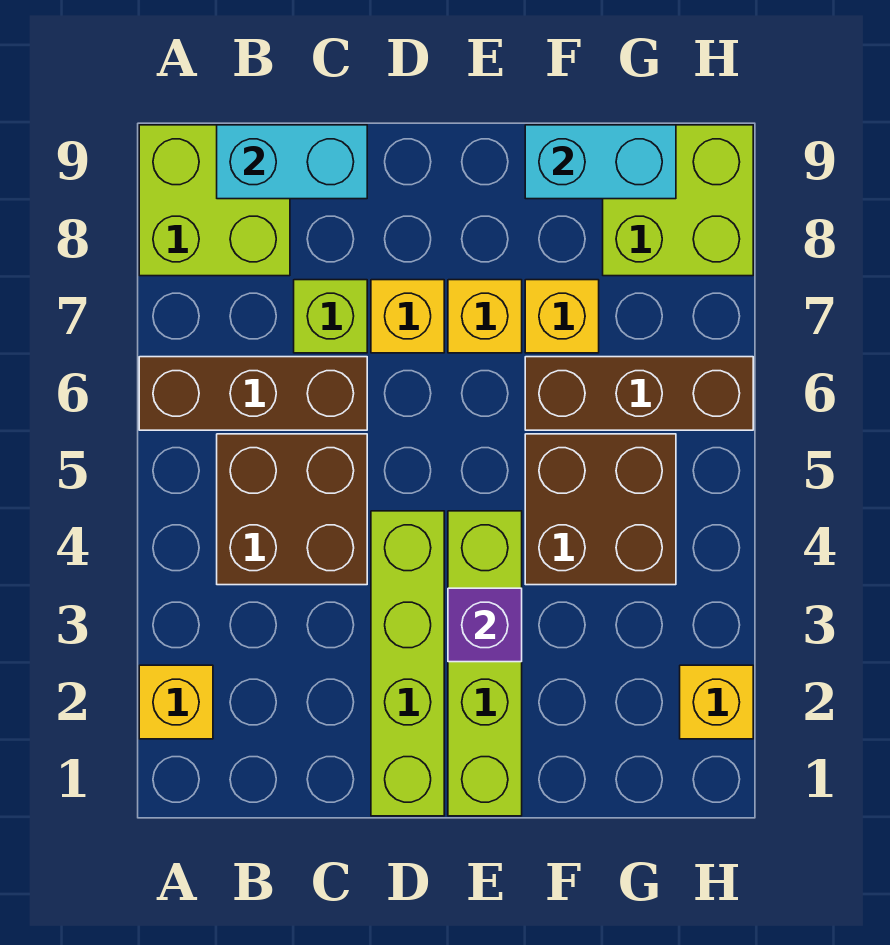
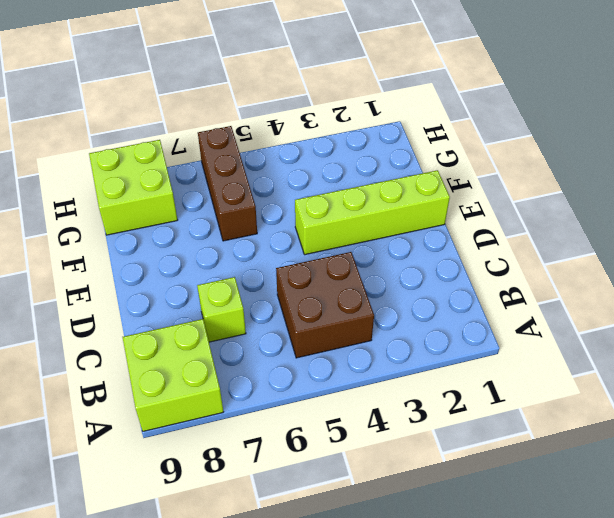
none -> yellow brick A2 level 1
none -> brown brick A6:C6 level 1
none -> lime brick D1:D4 level 1

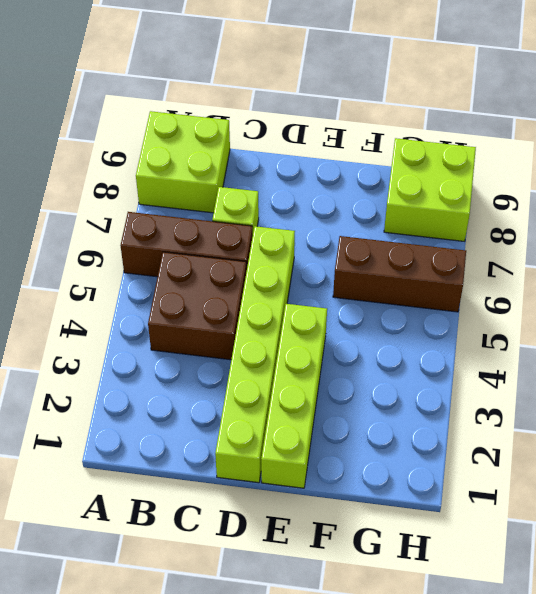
lime brick D1:D6 level 1 -> lime brick D1:D4 level 1
none -> yellow brick A2 level 1
none -> yellow brick D7 level 1
none -> yellow brick E7 level 1

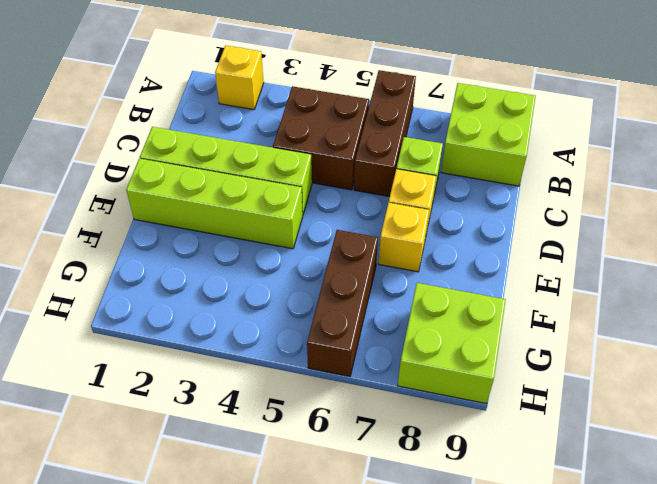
none -> brown brick F4:G5 level 1
none -> yellow brick F7 level 1
none -> yellow brick H2 level 1

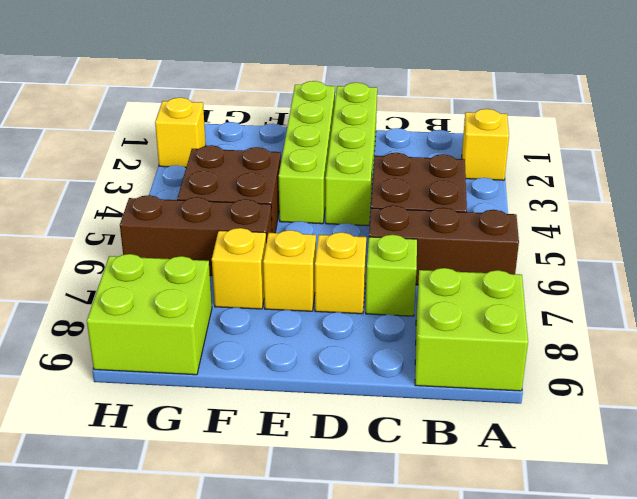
none -> cyan brick B9:C9 level 2
none -> purple brick E3 level 2
none -> cyan brick F9:G9 level 2

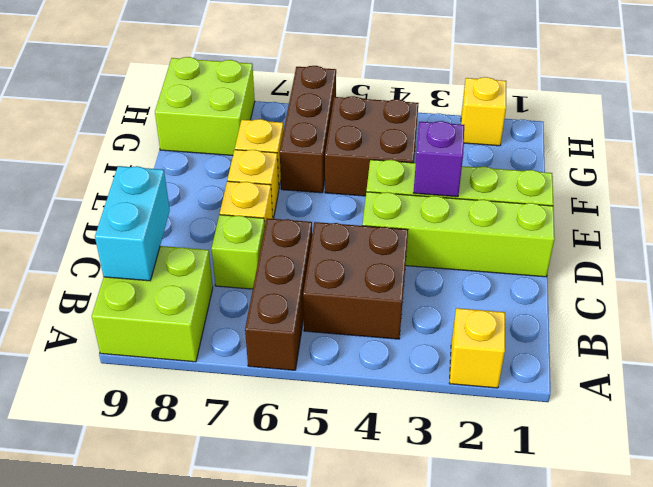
none -> cyan brick F9:G9 level 2

